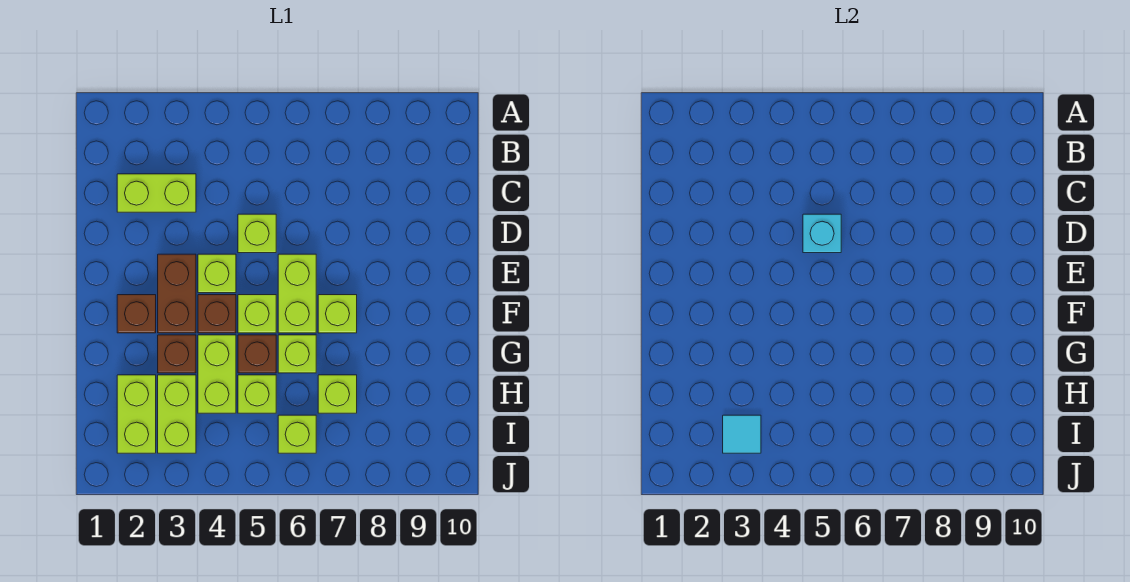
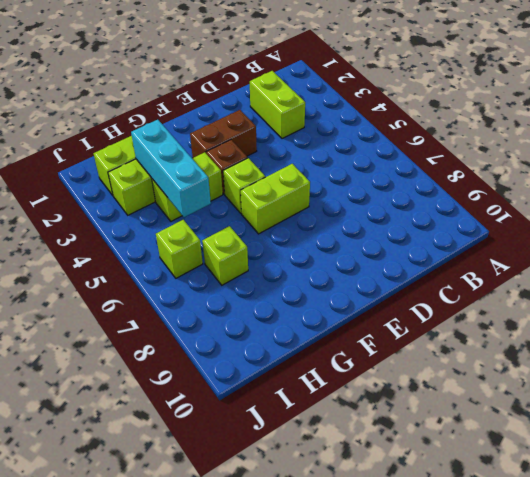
cyan brick H3:H5 level 2 -> none
none -> lime brick D5 level 1
none -> lime brick E4 level 1
none -> brown brick F2 level 1

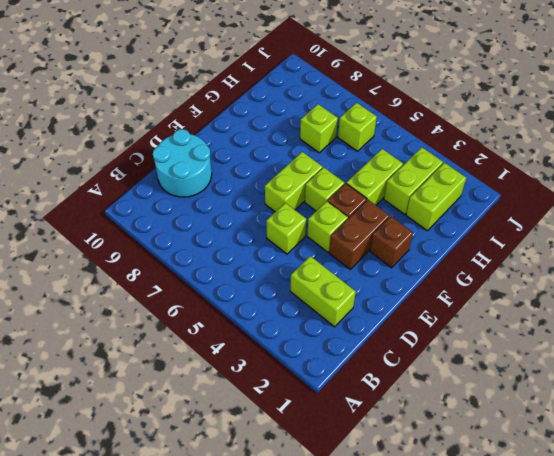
cyan round brick C9:D10 level 1 -> none
none -> lime brick F7 level 1
none -> brown brick G3 level 1
none -> brown brick G5 level 1

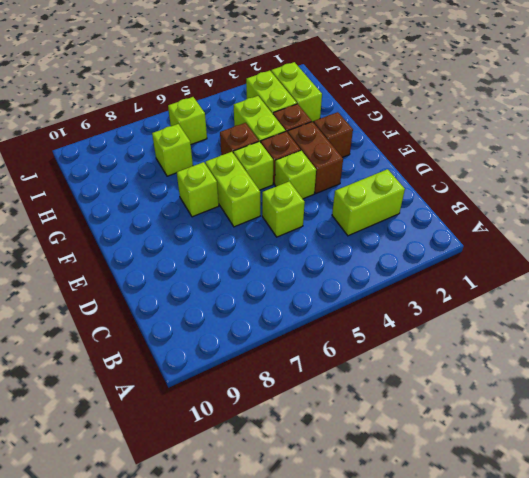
none -> lime brick G6 level 1
none -> lime brick H5 level 1
none -> cyan brick D5 level 2

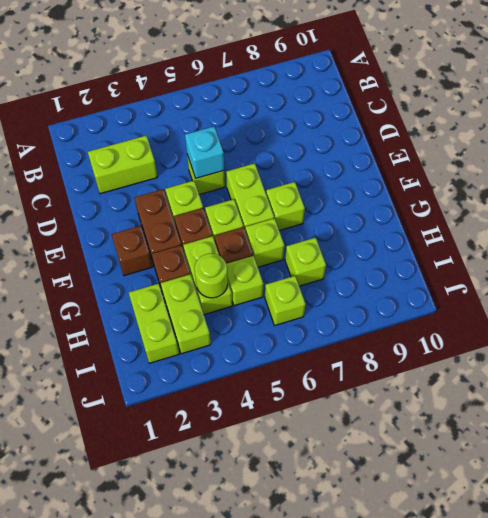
lime round brick H4 level 2 -> none
none -> cyan tile I3 level 2

